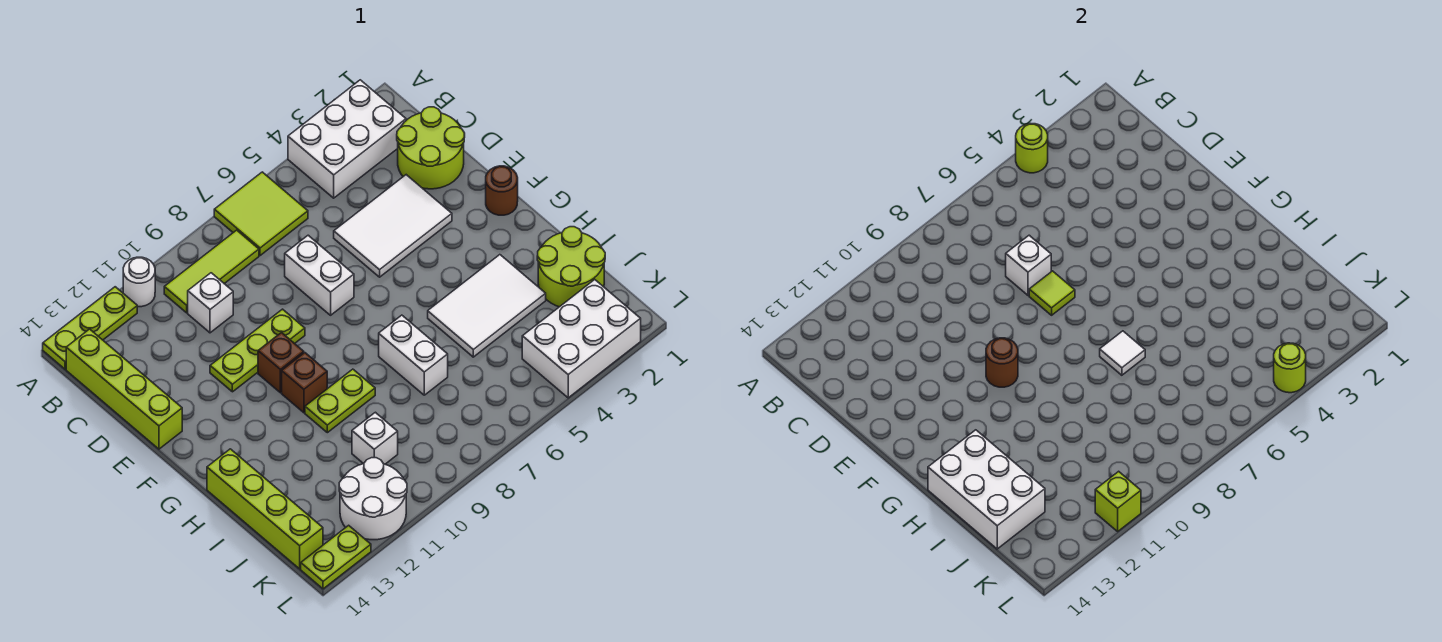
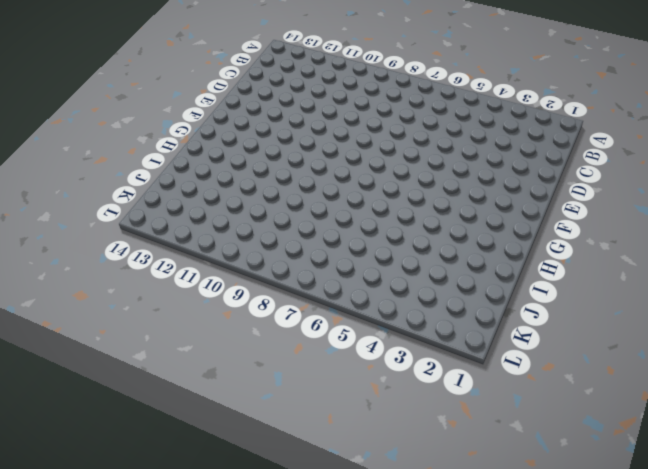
none -> white brick A2:B4 level 1
none -> lime tile A6:B7 level 1
none -> white round brick A11 level 1
none -> lime plate A12:A14 level 1

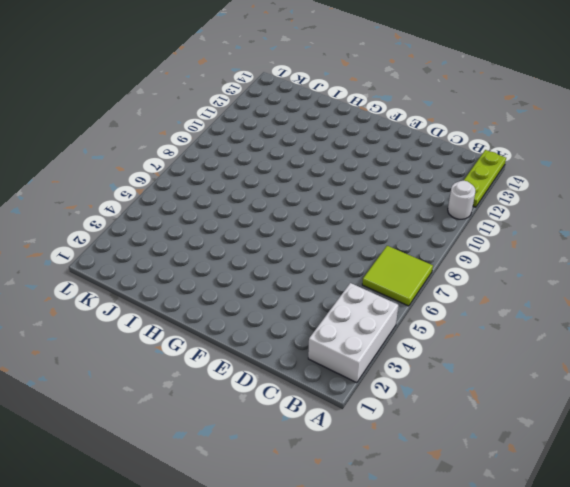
none -> lime tile B8:B10 level 1
none -> lime brick B14:E14 level 1
none -> lime round brick C1:D2 level 1
none -> white brick C10 level 1

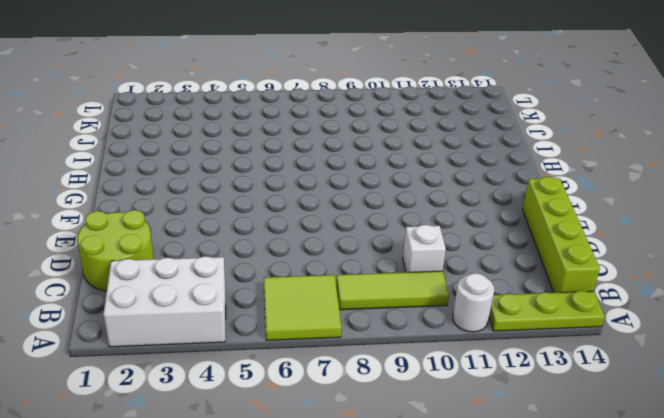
none -> white tile D3:E5 level 1
none -> white brick D7:E7 level 1
none -> lime plate E9:E11 level 1
none -> brown round brick F1 level 1

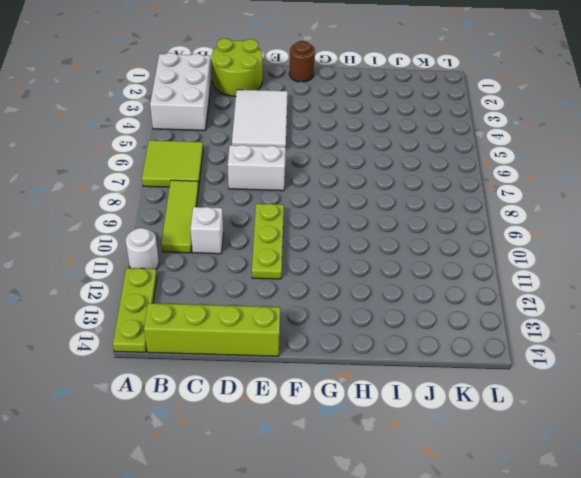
none -> brown brick F10 level 1
none -> brown brick G10 level 1
none -> white tile H3:I5 level 1
none -> white brick H7:I7 level 1

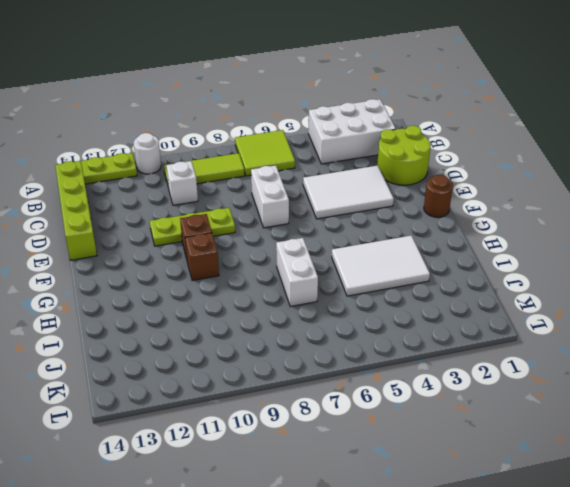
none -> lime plate H9:H10 level 1
none -> lime brick H14:K14 level 1
none -> lime round brick I1:J2 level 1
none -> white brick J10 level 1

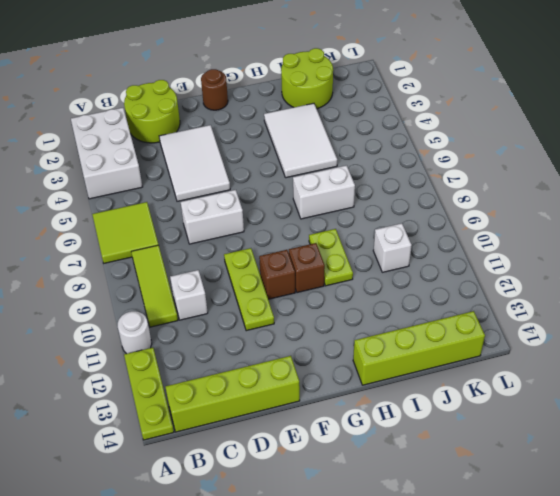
none -> white brick K2:L4 level 1
none -> white round brick K11:L12 level 1
none -> lime plate L13:L14 level 1
none -> lime round brick A4 level 2

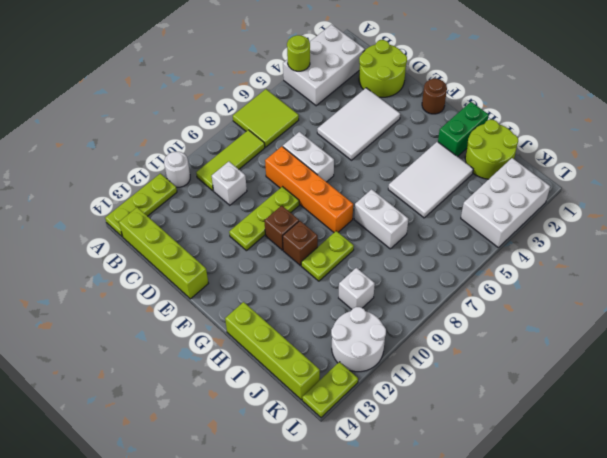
orange brick D8:G8 level 1 -> none
green brick H1:H2 level 1 -> none
none -> white brick D7 level 2
none -> lime tile E7 level 2
none -> brown round brick F10 level 2
none -> white tile H7 level 2

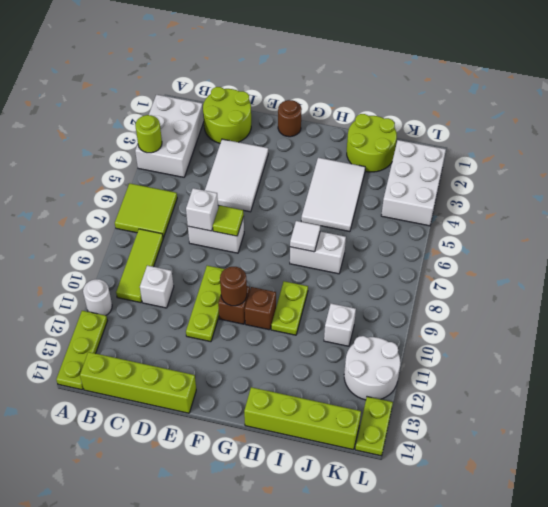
none -> white brick H13:J14 level 2
none -> lime round brick L4 level 2
none -> lime brick L11 level 2

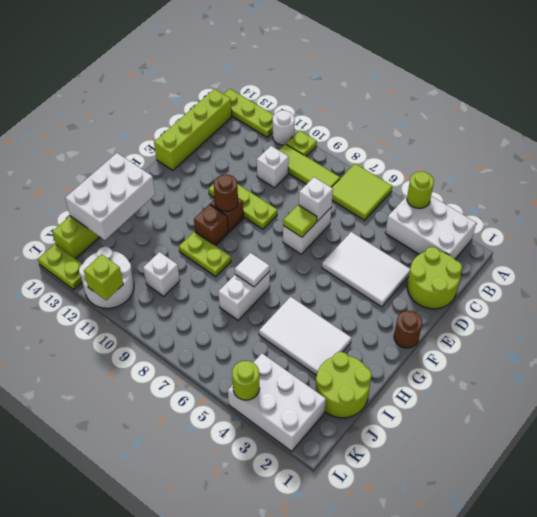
lime plate A10 level 1 -> none

